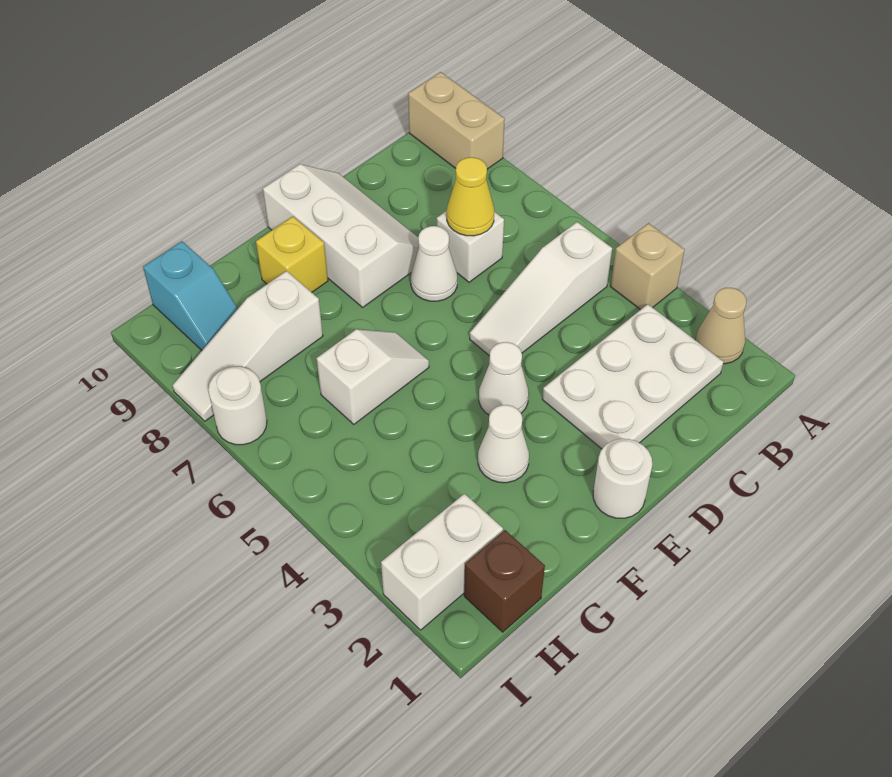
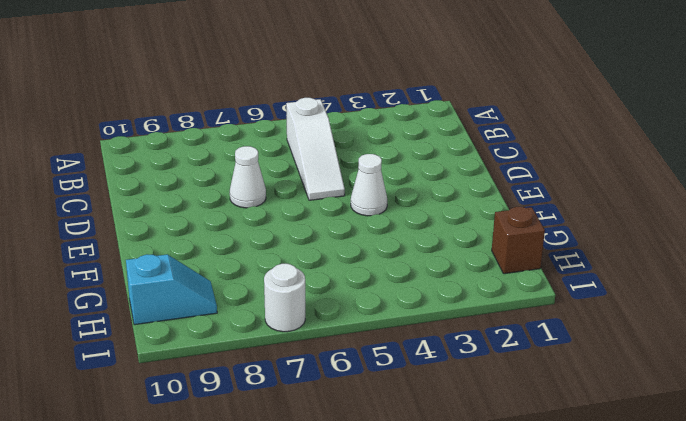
none -> tan cone A2 level 1
none -> tan brick A4 level 1
none -> tan brick A9:A10 level 1

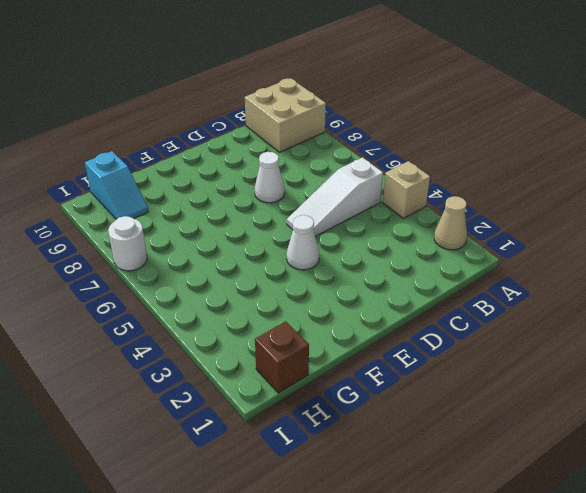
tan brick A9:B10 level 1 -> tan brick A9:A10 level 1
none -> white plate B2:D3 level 1
none -> white brick C7 level 1
none -> white slope D8:E10 level 1 top E

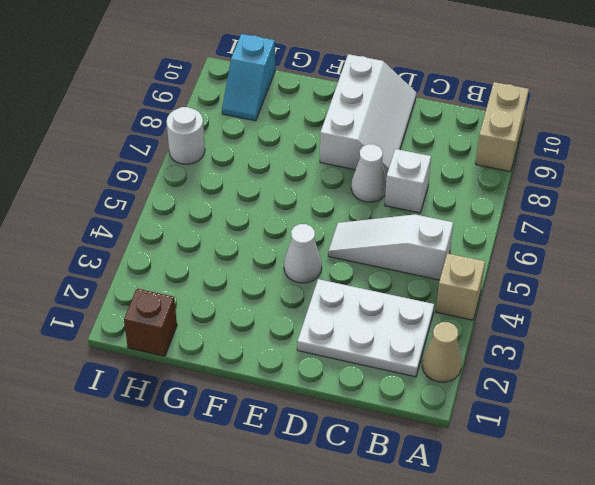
none -> white round brick E1 level 1
none -> white cone F3 level 1
none -> white slope F6:G6 level 1 top G

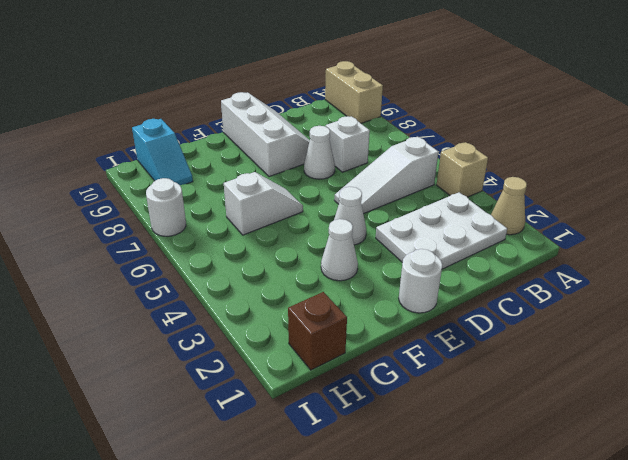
none -> yellow brick F9 level 1
none -> white slope G8:I8 level 1 top G
none -> white brick H2:I2 level 1

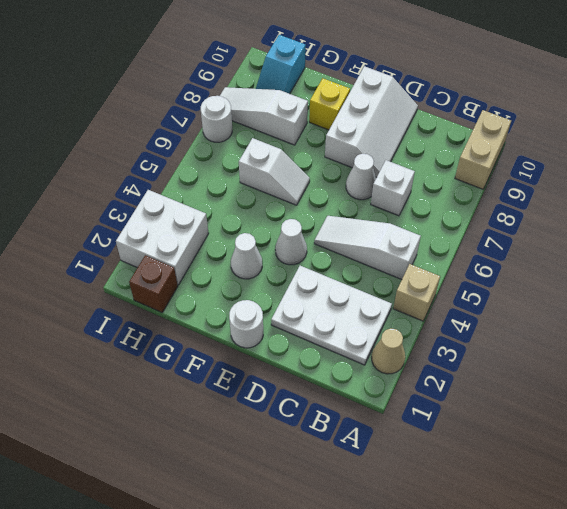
white brick H2:I3 level 1 -> white brick H2:I2 level 1
none -> yellow cone C7 level 2

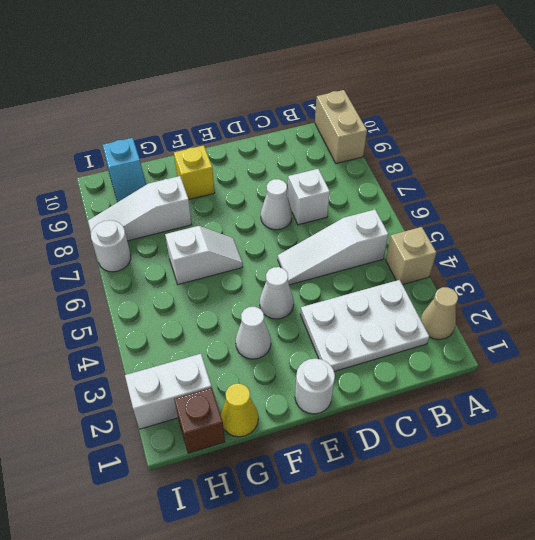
yellow cone G1 level 1 -> yellow cone C7 level 2
none -> white slope D8:E10 level 1 top E

